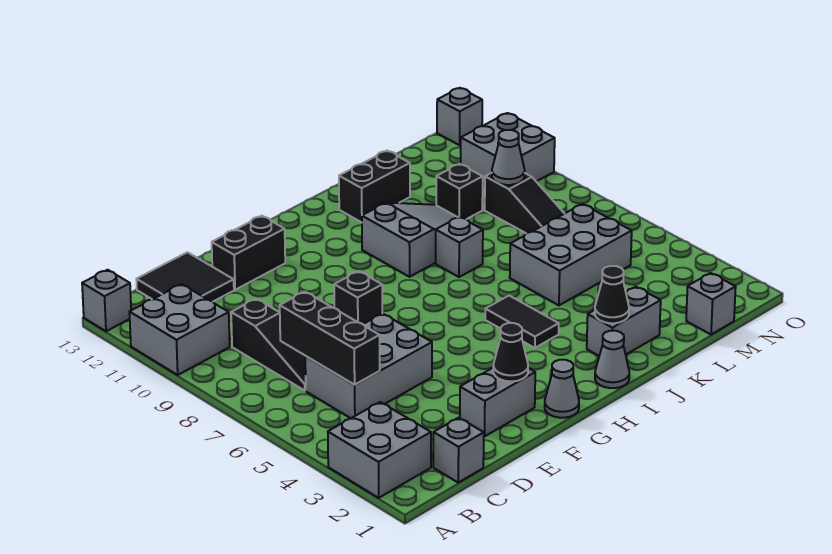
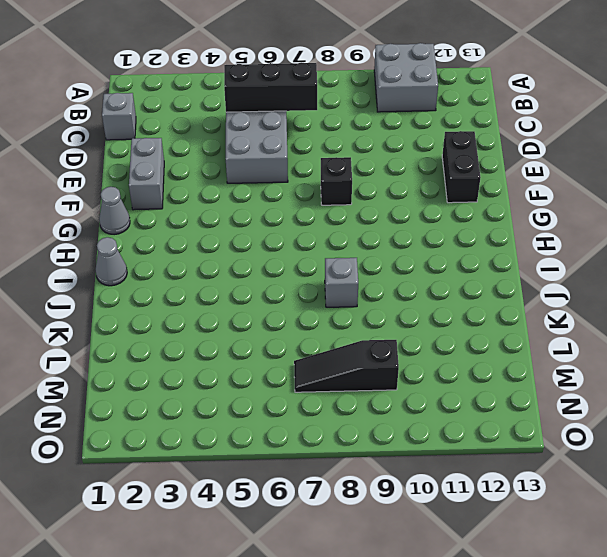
none -> grey brick A2:B3 level 1
none -> grey brick A13 level 1
none -> black slope C7:C9 level 1 top 9

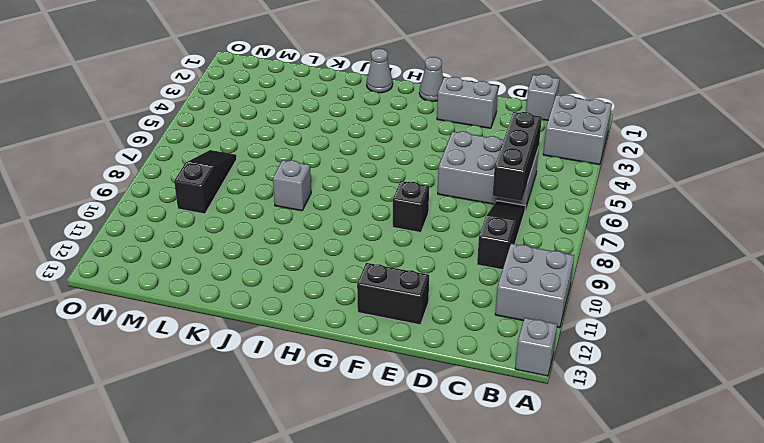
none -> black tile C12:D13 level 1
none -> black tile I4:I5 level 1
none -> grey slope I9:K10 level 1 top I

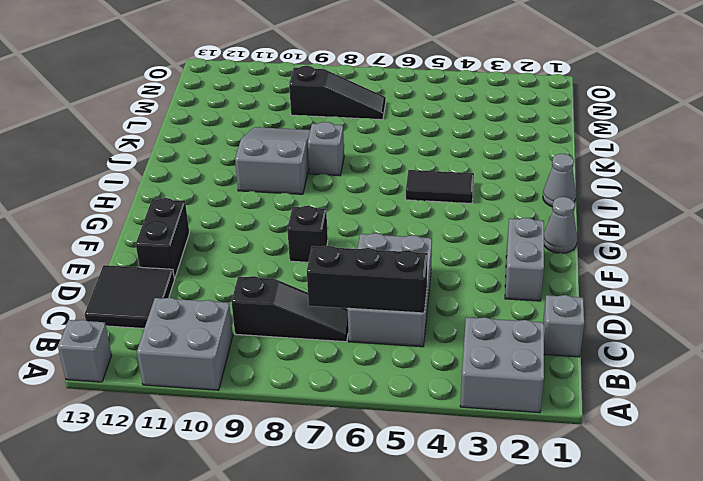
none -> grey brick J2:K2 level 1
none -> black brick J12:K12 level 1
none -> grey brick K5:M6 level 1

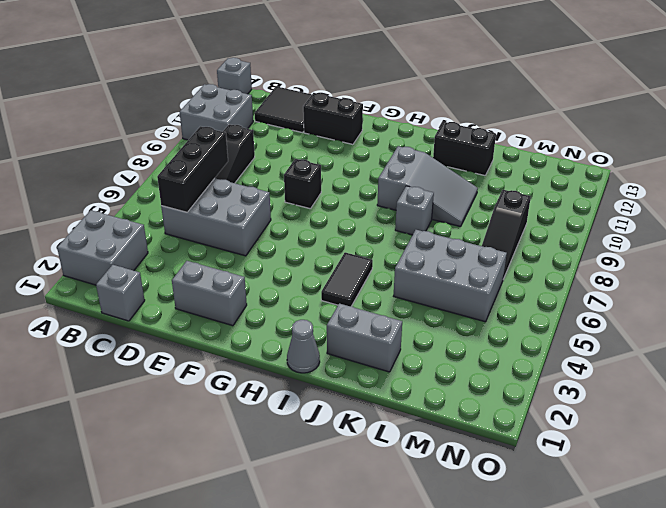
none -> grey cone G1 level 1
none -> black brick L10 level 1
none -> grey brick M1 level 1

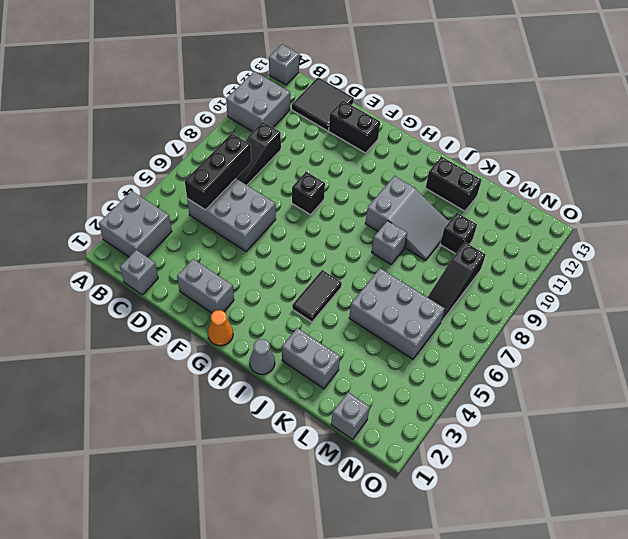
orange cone G1 level 1 -> grey cone G1 level 1
none -> grey brick N10:O11 level 1
none -> grey brick O13 level 1
none -> black cone F2 level 2

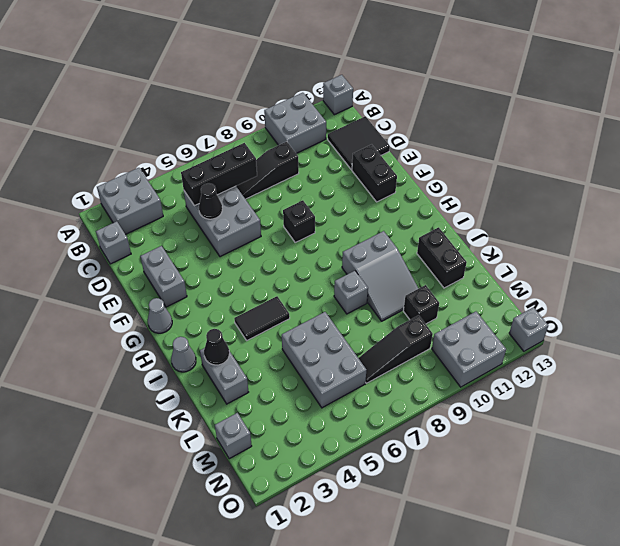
black cone D5 level 2 -> black cone F2 level 2
none -> grey cone M9 level 2

